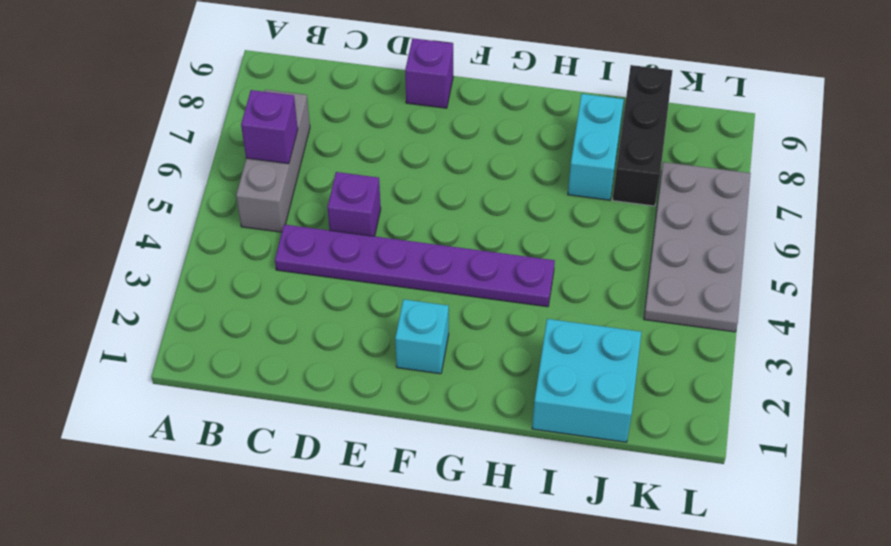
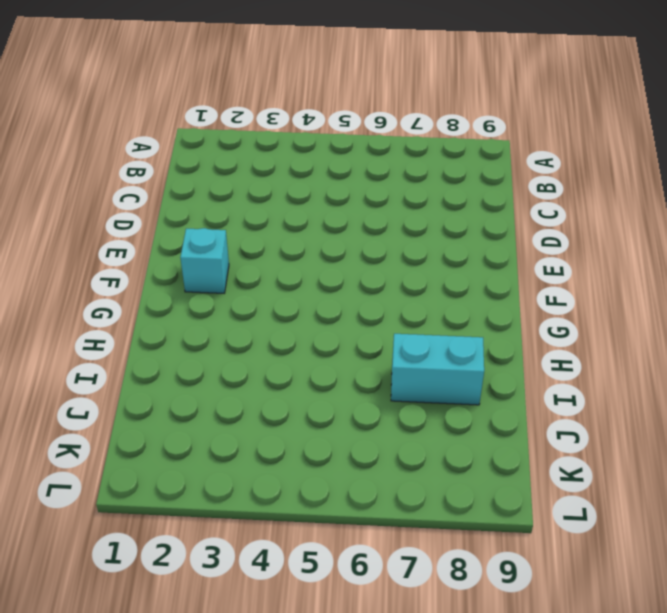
none -> grey brick B5:B7 level 1
none -> purple plate C4:H4 level 1

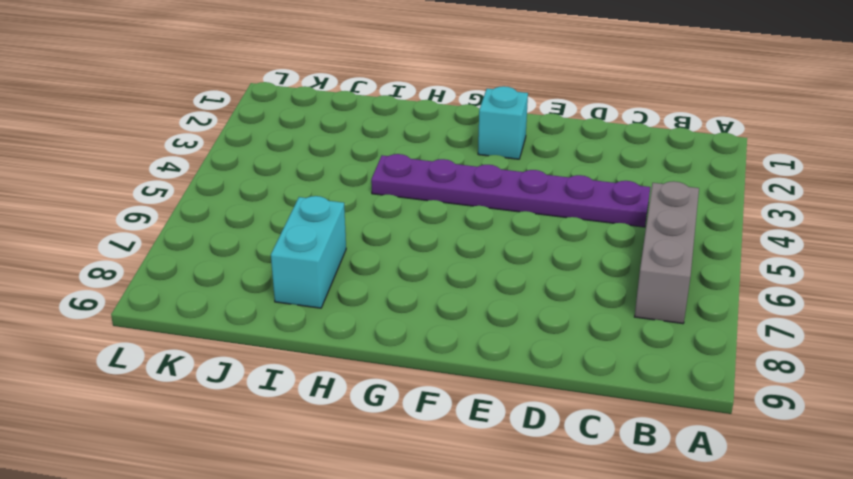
none -> purple brick D5 level 1
none -> purple brick E9 level 1

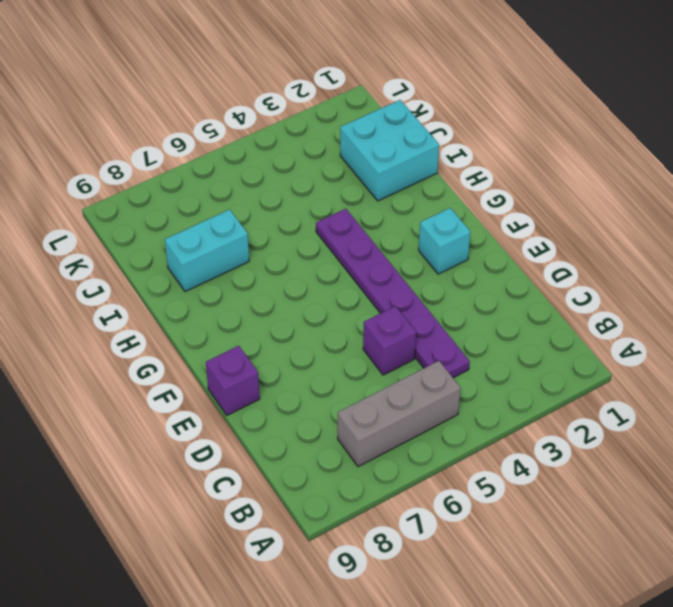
none -> black brick J7:J9 level 1
none -> grey plate K4:L7 level 1

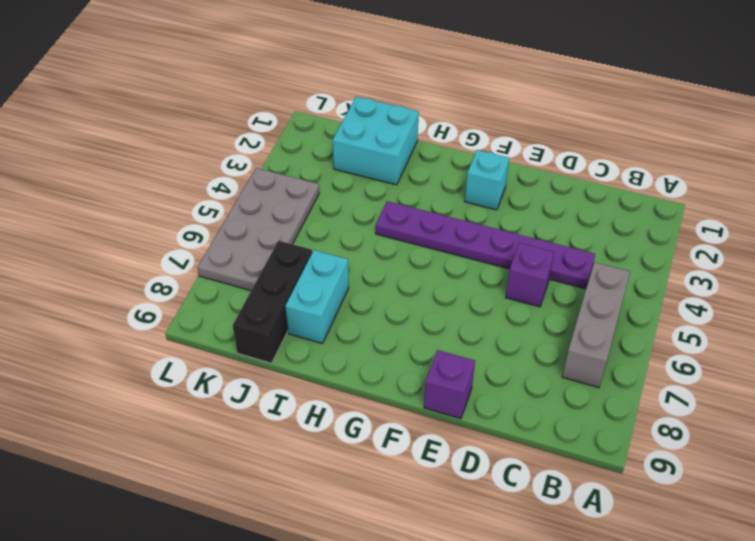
none -> purple brick B6 level 2

